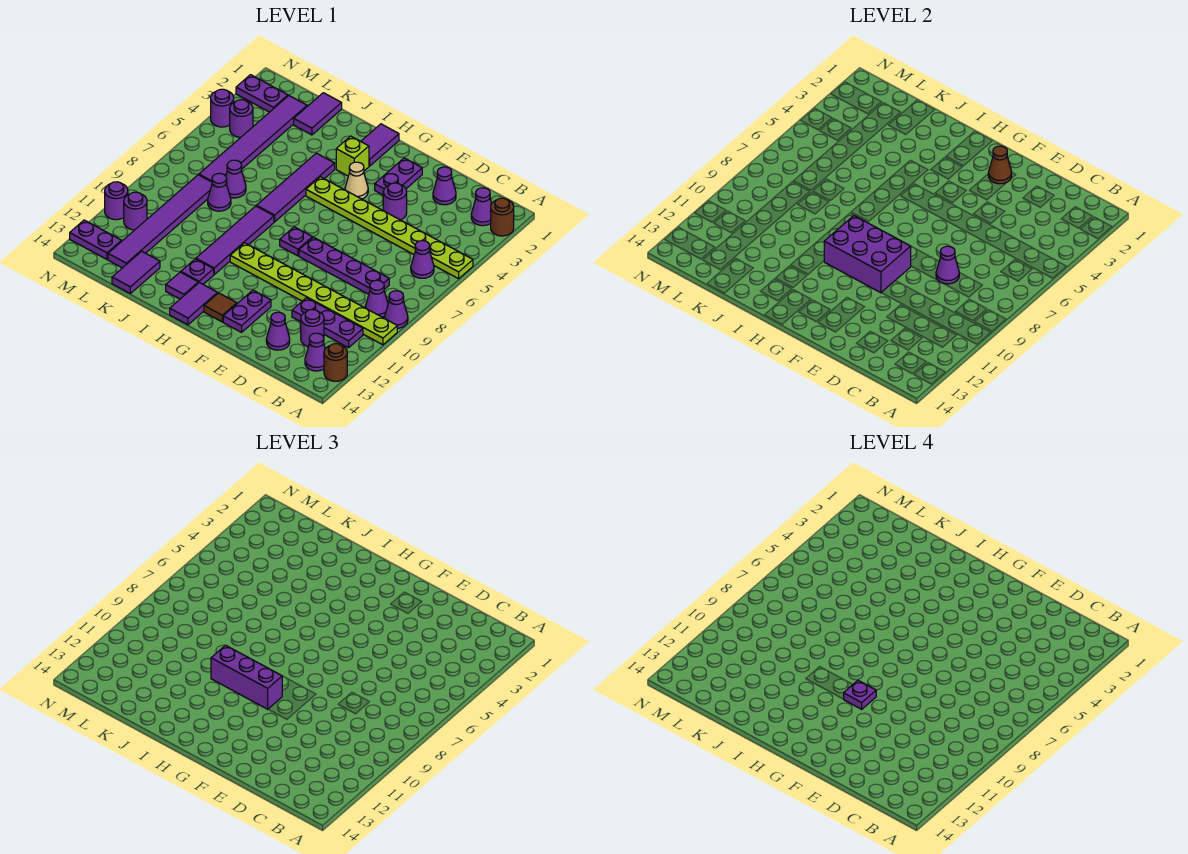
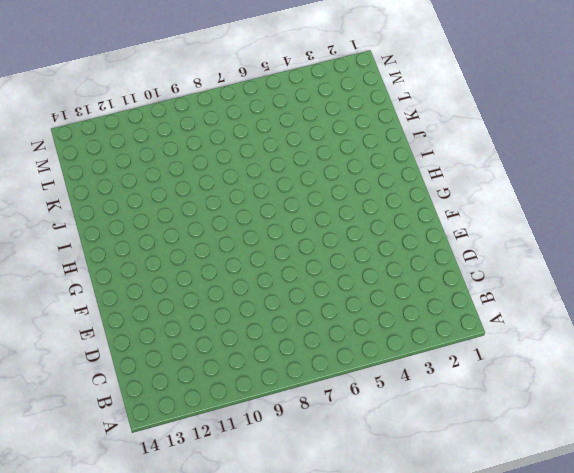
none -> brown round brick A2 level 1
none -> lime plate A5:H5 level 1
none -> purple cone A9 level 1
none -> lime plate A10:H10 level 1

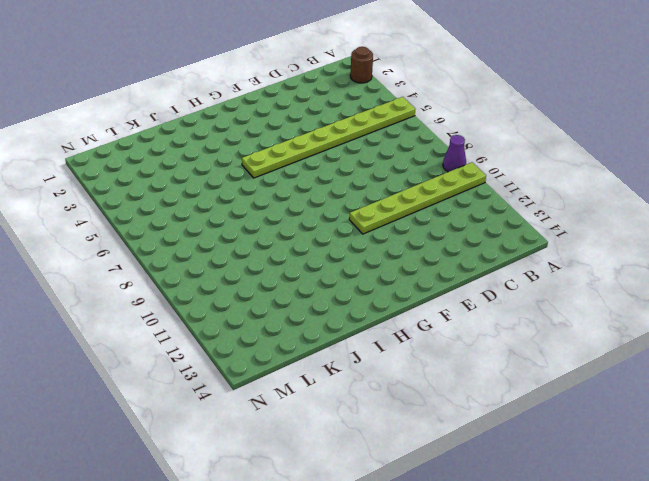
lime plate A10:F10 level 1 -> lime plate A10:H10 level 1
none -> brown round brick A13 level 1
none -> purple cone B2 level 1
none -> purple cone B6 level 1
none -> purple cone B9 level 1

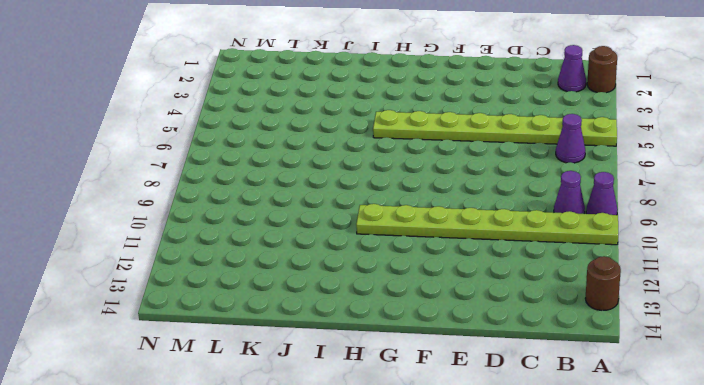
none -> purple plate B11:D11 level 1
none -> purple cone B13 level 1
none -> purple plate C8:F8 level 1
none -> purple round brick C12 level 1

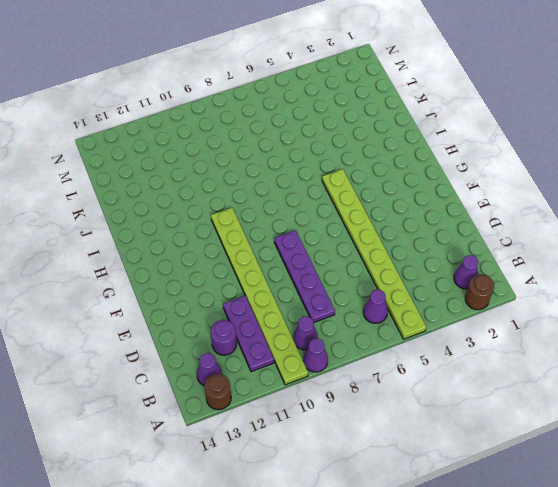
none -> purple cone D2 level 1
none -> purple cone D13 level 1
none -> purple round brick E4 level 1
none -> purple plate F2:F3 level 1

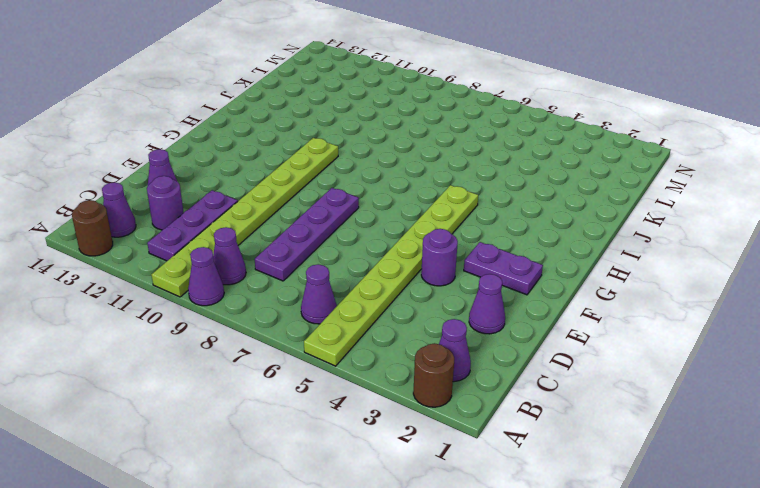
none -> purple plate F12:F13 level 1
none -> tan cone G4 level 1
none -> purple plate G8 level 1
none -> brown tile G13 level 1

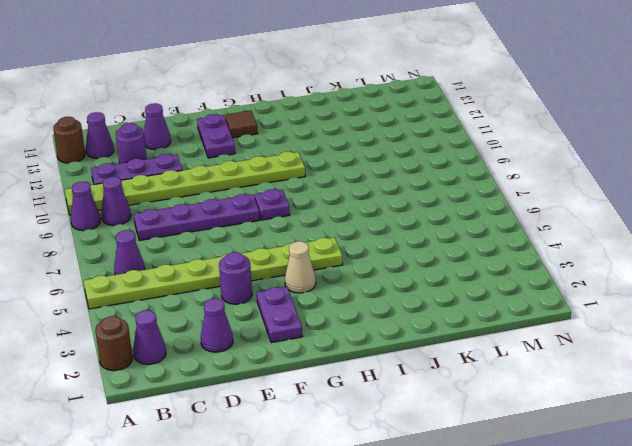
none -> purple tile H1:H2 level 1
none -> lime brick H3 level 1
none -> purple tile H13:H14 level 1
none -> purple tile I4:I7 level 1

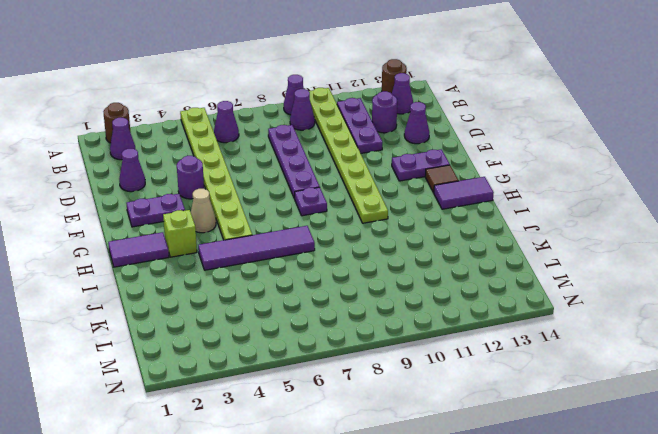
none -> purple tile I8:I11 level 1
none -> purple plate I12 level 1
none -> purple tile I13 level 1
none -> purple tile K1:K2 level 1

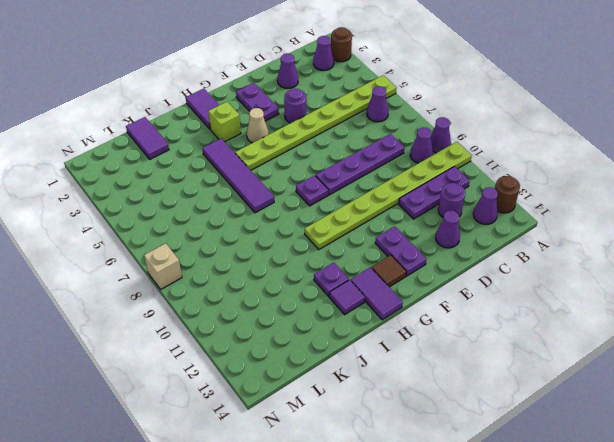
tan brick N8 level 1 -> none
none -> purple tile I8:I11 level 1
none -> purple cone K7 level 1
none -> purple cone K8 level 1
none -> purple tile K13:K14 level 1

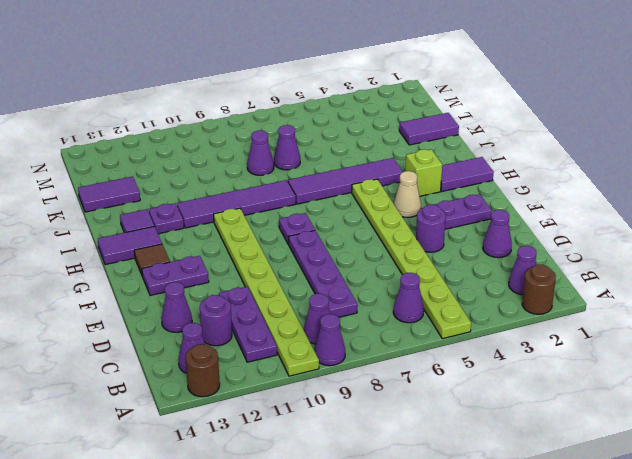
none -> purple tile L2:L7 level 1
none -> purple tile L8:L13 level 1
none -> purple plate M2:N2 level 1
none -> purple round brick M4 level 1

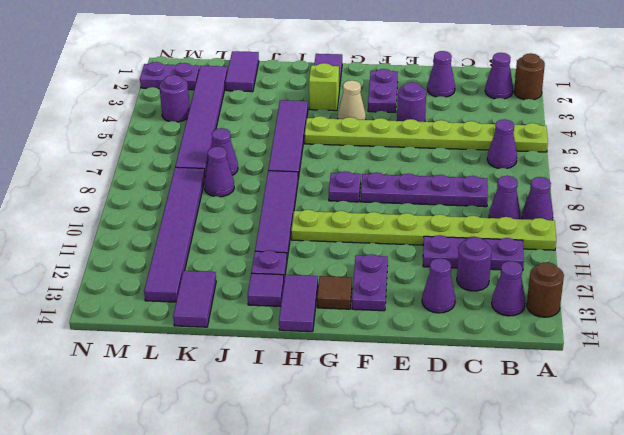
none -> purple round brick M11 level 1
none -> purple plate M13:N13 level 1
none -> purple round brick N4 level 1
none -> purple round brick N11 level 1

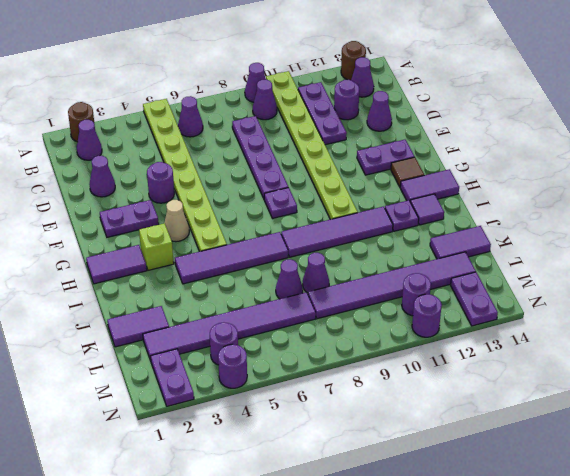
none -> purple cone D8 level 2
none -> brown cone F2 level 2
none -> purple brick F9:H10 level 2
none -> purple brick G10:I10 level 3

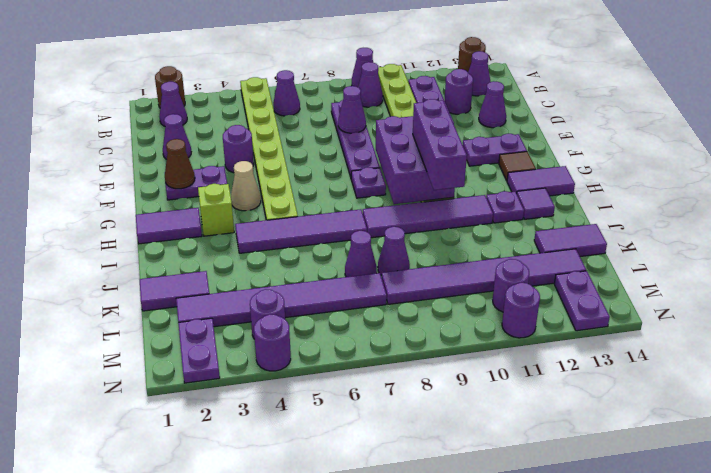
none -> purple plate G10 level 4

